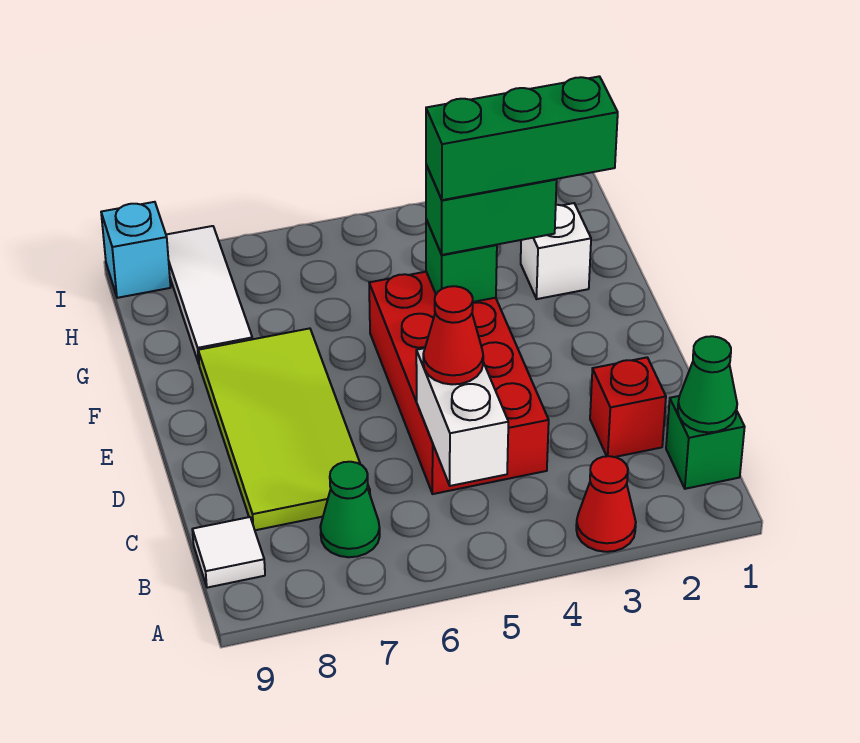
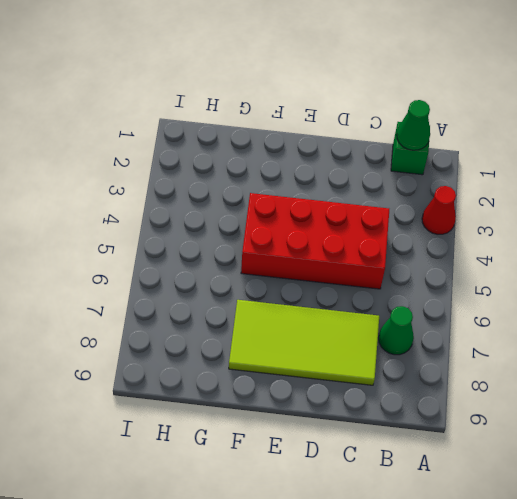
none -> white tile B9 level 1
none -> red brick C2 level 1
none -> white brick G2 level 1

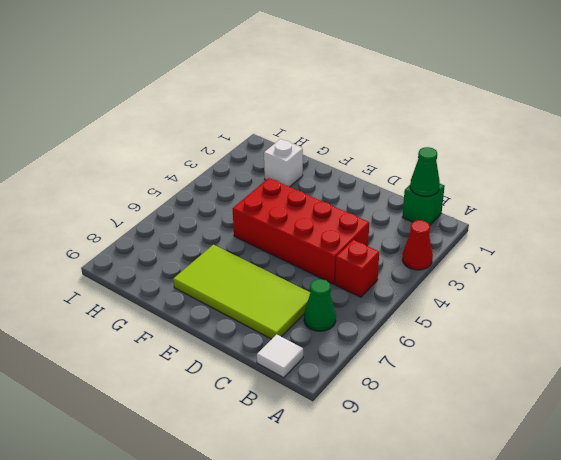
red brick B5 level 1 -> red brick C2 level 1
none -> white tile G8:I8 level 1
none -> cyan brick I9 level 1
none -> white brick B5:C5 level 2

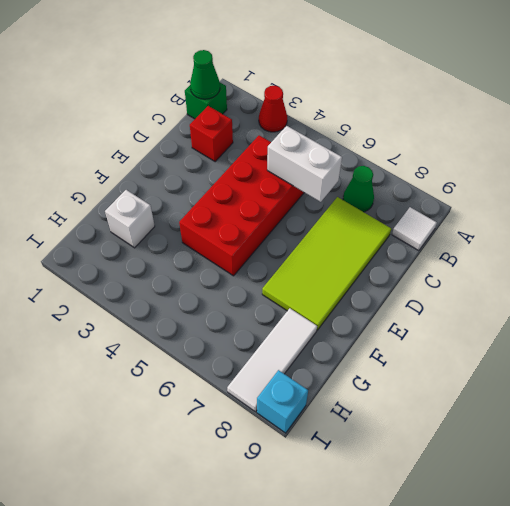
white brick C5:C6 level 2 -> white brick B5:C5 level 2
none -> green brick F4 level 2
none -> red cone C5 level 3
none -> green brick F3:F4 level 3

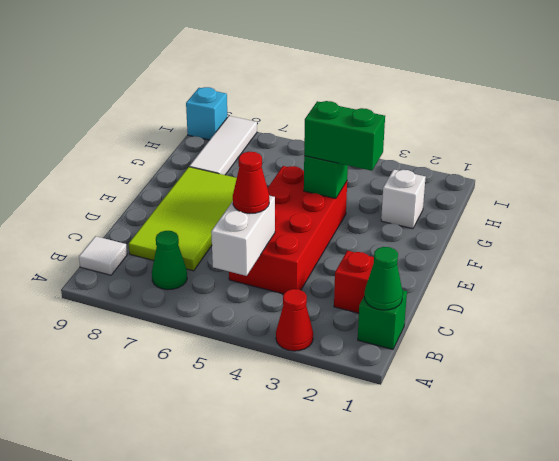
none -> green brick F2:F4 level 4

